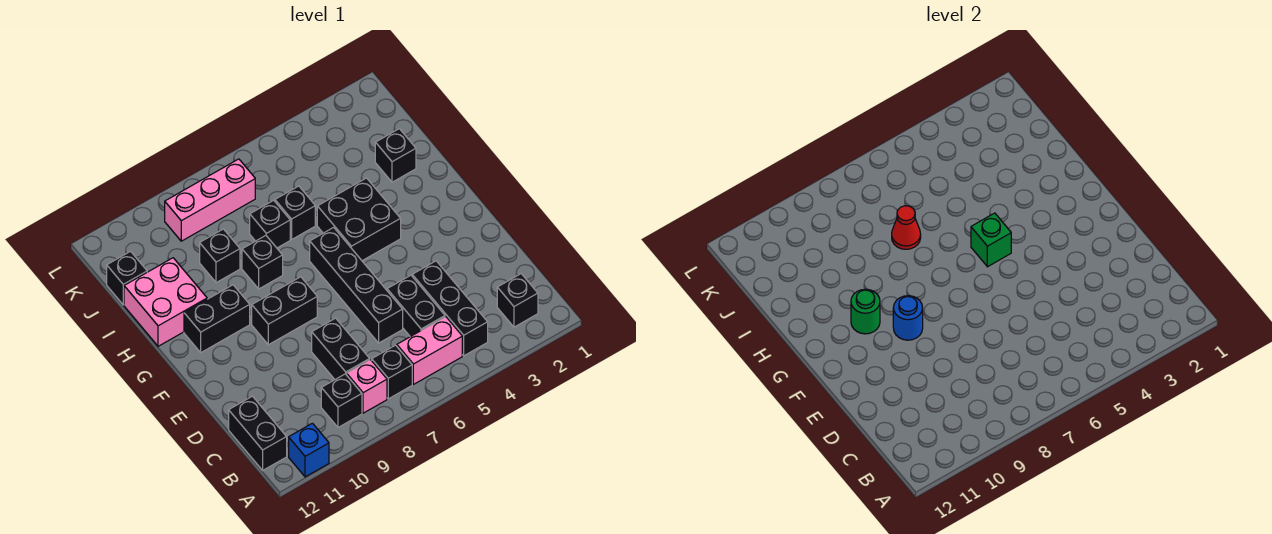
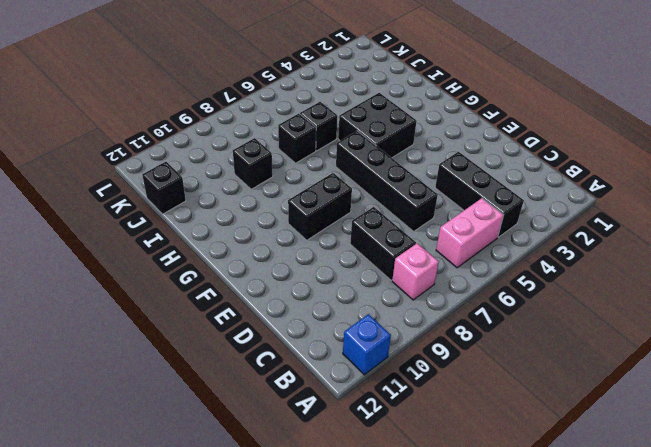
none -> black brick B2 level 1
none -> black brick B7 level 1
none -> black brick B9 level 1

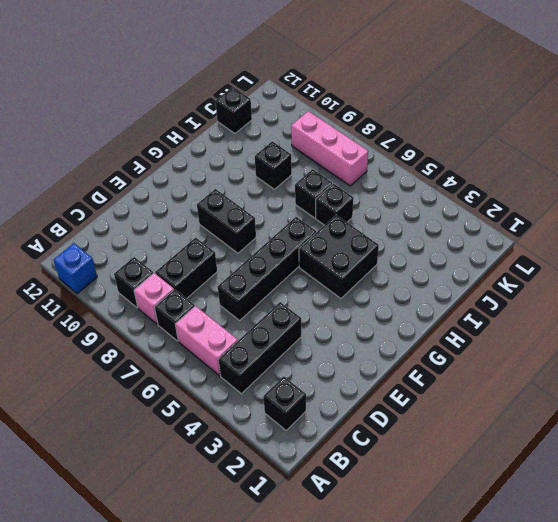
none -> black brick B12:C12 level 1
none -> black brick C5:D5 level 1
none -> black brick G10:G11 level 1

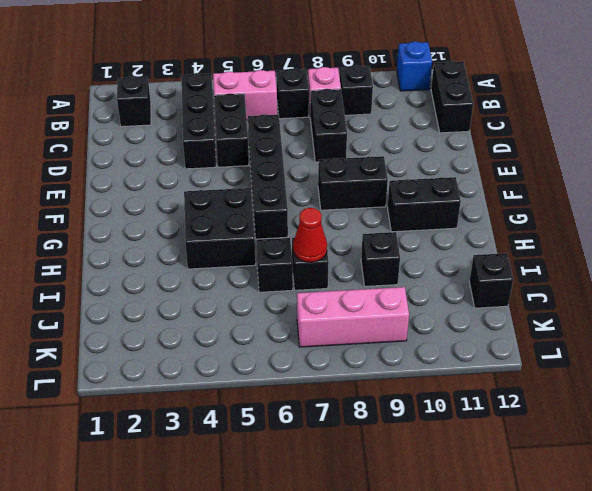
none -> black brick H8 level 1
none -> pink brick H11:I12 level 1
none -> black brick I2 level 1

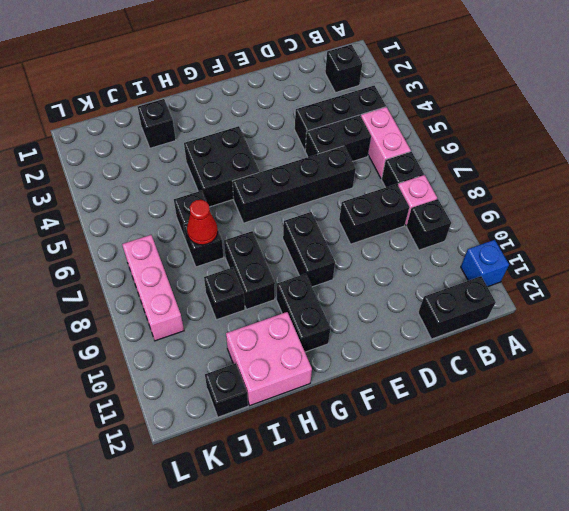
black brick H8:H9 level 1 -> black brick H8 level 1
none -> blue round brick F9 level 2
none -> green brick G5 level 2
none -> green round brick G10 level 2

